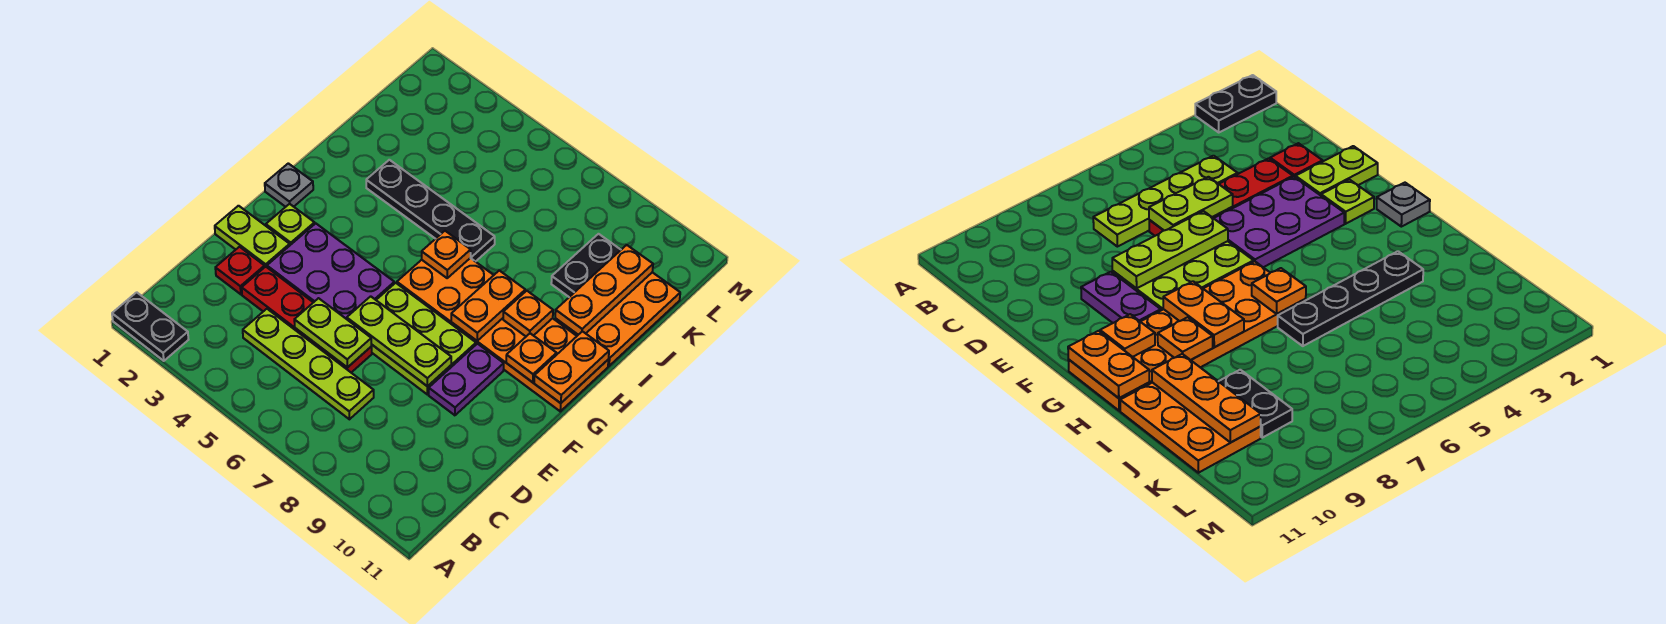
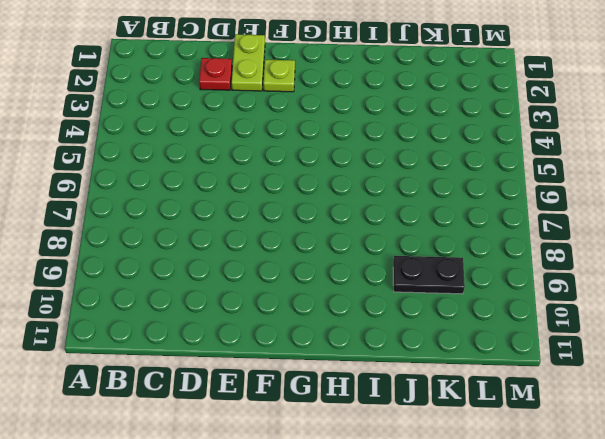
none -> black plate A1:A2 level 1
none -> lime plate C4:C7 level 1
none -> red plate D3:D6 level 1

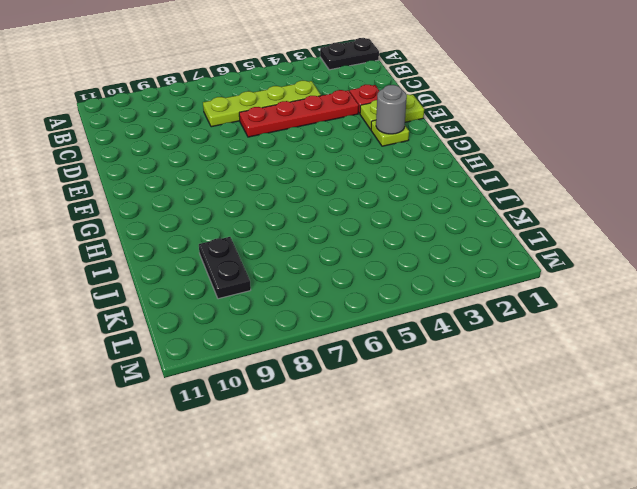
grey round brick F2 level 2 -> none
none -> purple plate E3:F5 level 1
none -> lime plate E6:F8 level 1
none -> purple plate E9:F9 level 1

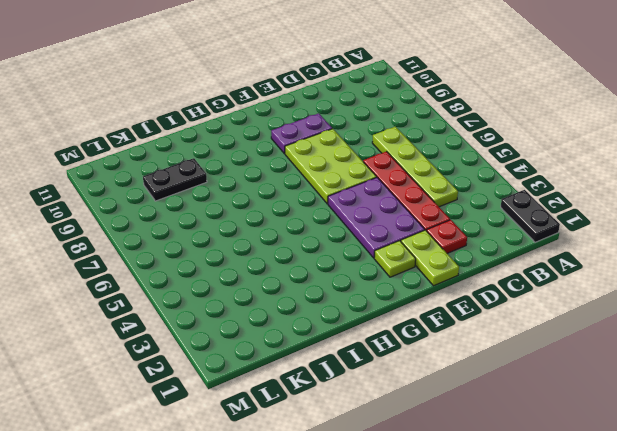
none -> grey plate G1 level 1
none -> orange plate G6:H11 level 1
none -> black plate I3:I6 level 1

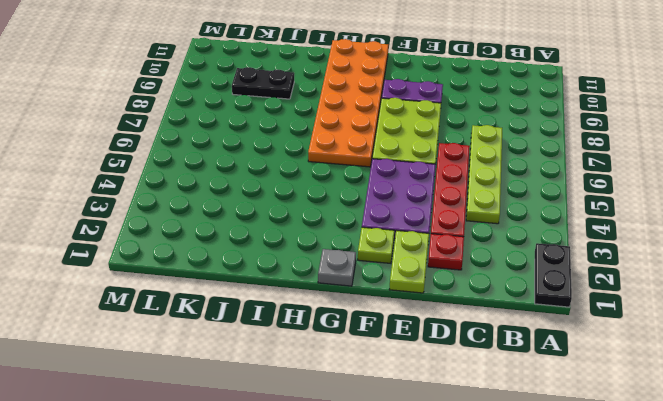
none -> black plate I3:I6 level 1
none -> orange plate I10:K11 level 1
none -> lime plate D5:D6 level 2

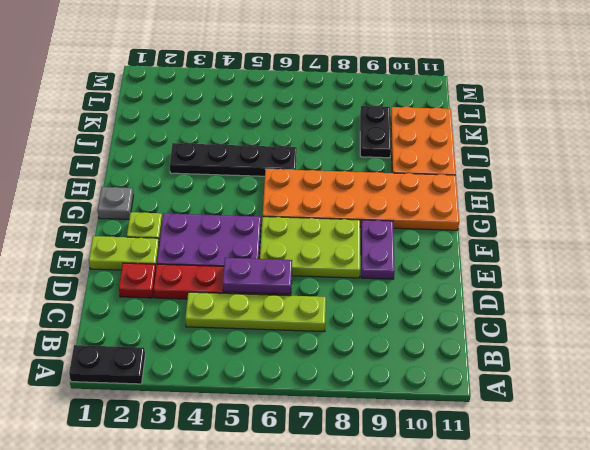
purple plate D5:D6 level 2 -> lime plate D5:D6 level 2
none -> lime plate E6:E8 level 2
none -> orange plate G8:H8 level 2
none -> orange plate G10 level 2

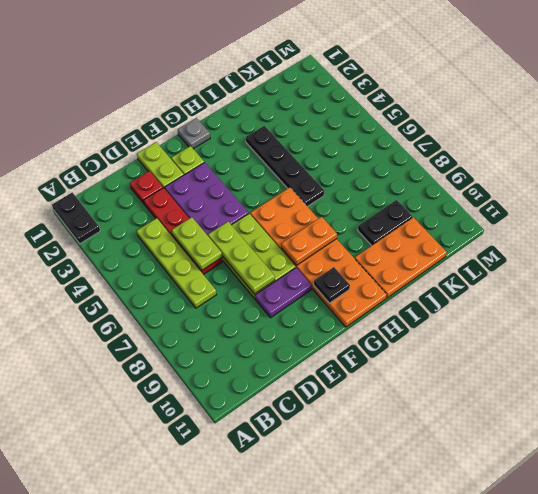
black plate G10 level 2 -> orange plate G10 level 2
none -> orange plate G11:H11 level 2
none -> orange plate H6 level 2
none -> orange plate H9 level 2

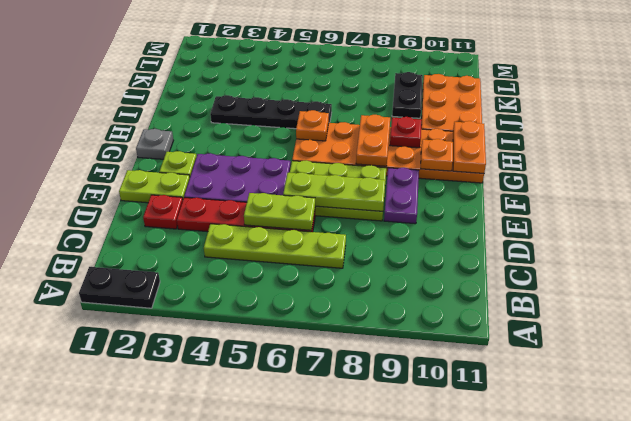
red plate H9 level 2 -> orange plate H9 level 2
none -> orange plate I10:K10 level 2

